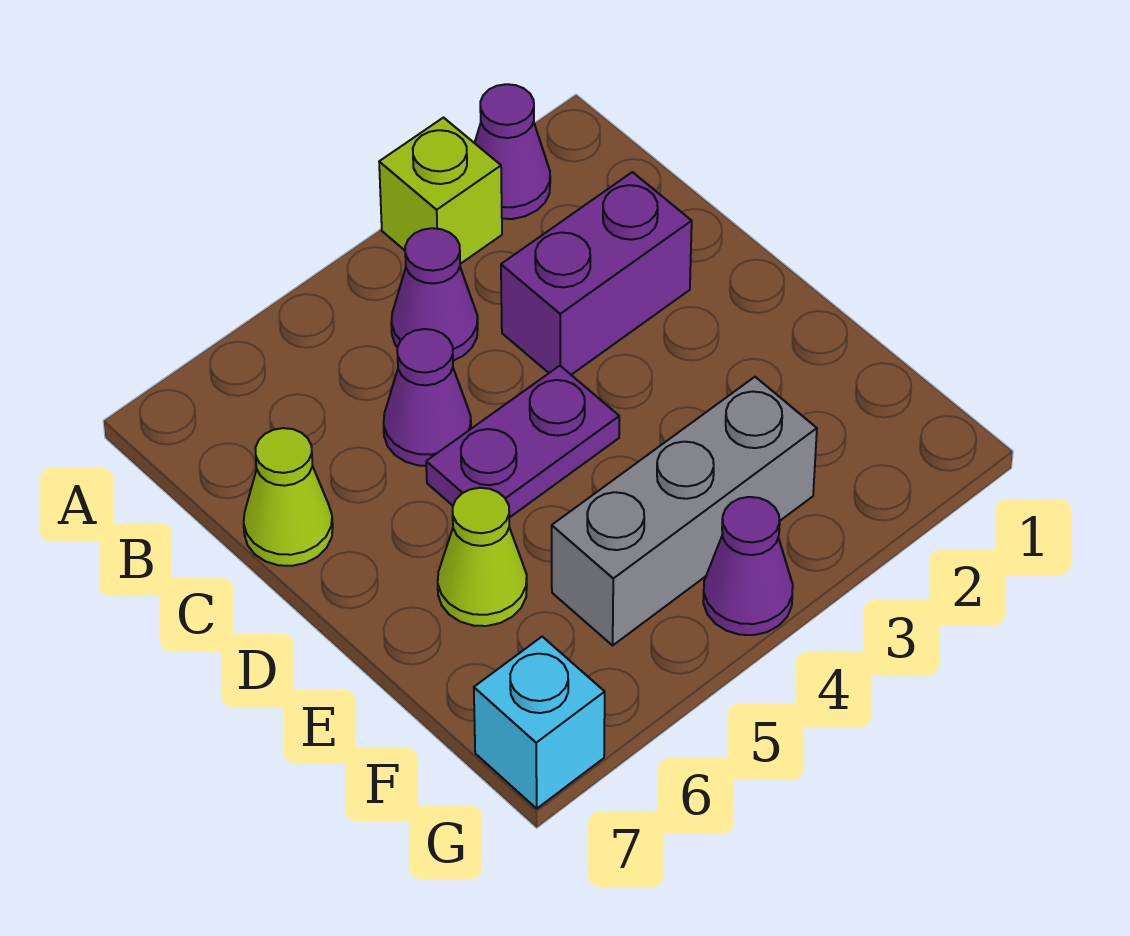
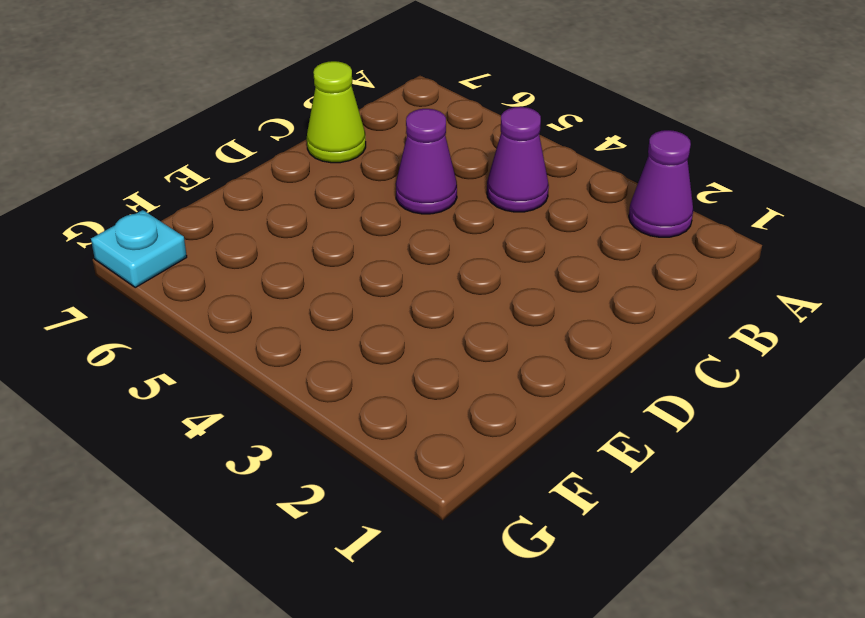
cyan plate G7 level 1 -> cyan brick G7 level 1
none -> lime brick A3 level 1
none -> purple brick C2:C3 level 1

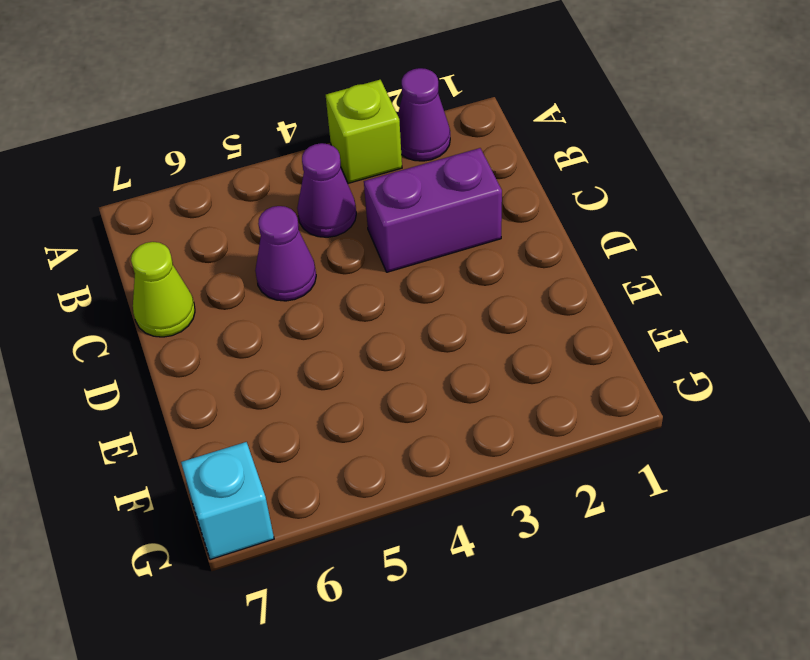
none -> purple plate D4:D5 level 1
none -> lime cone E6 level 1

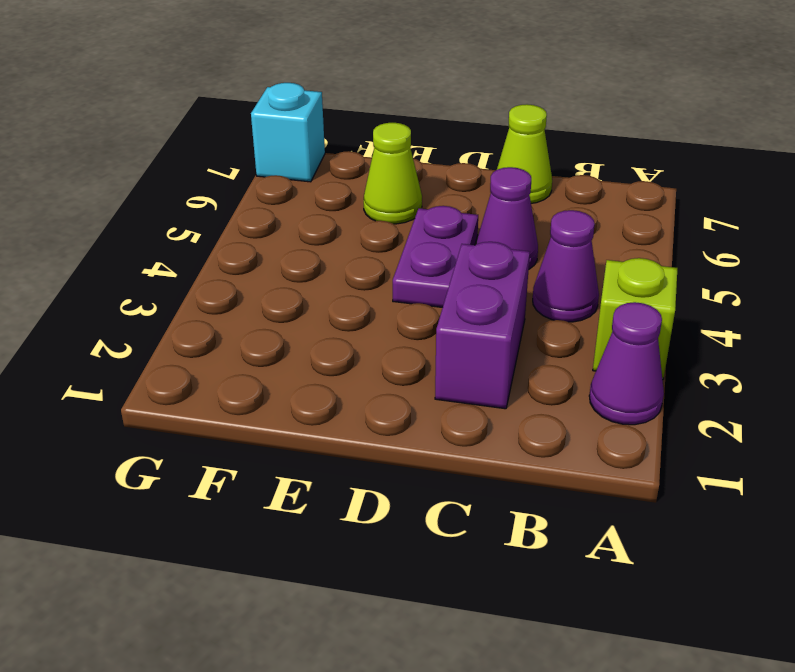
none -> grey brick F3:F5 level 1
none -> purple cone G4 level 1

